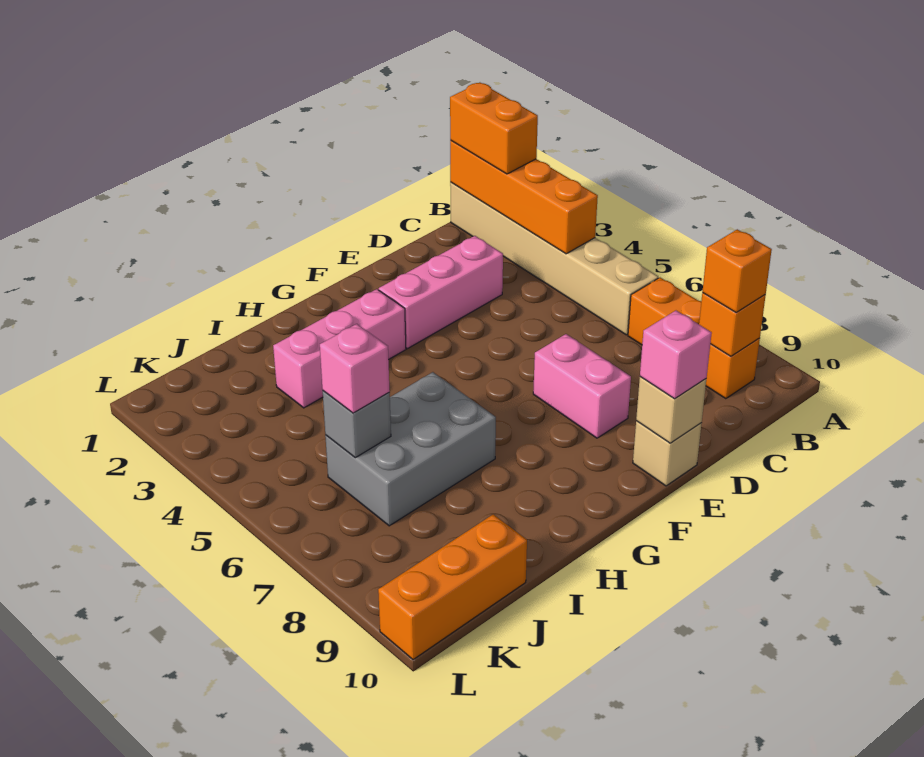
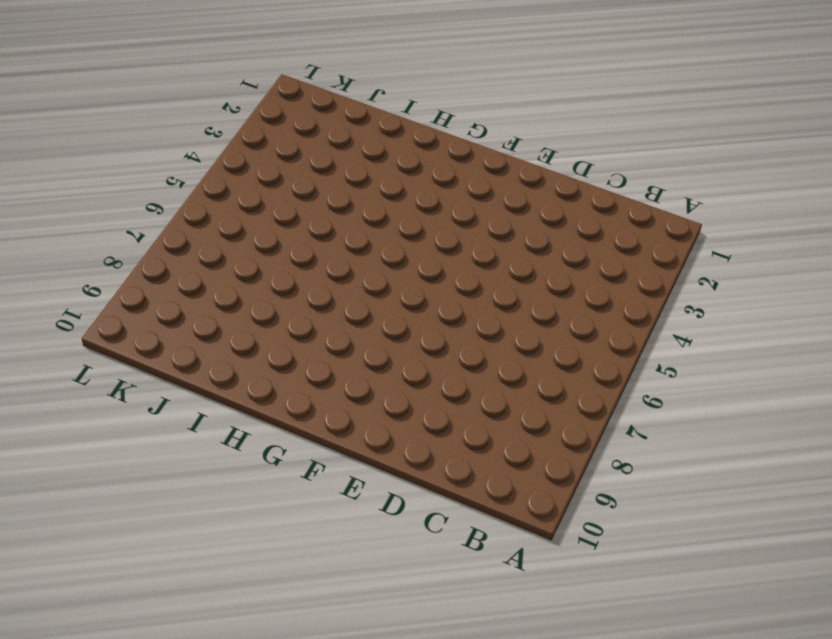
none -> tan brick B1:B6 level 1
none -> orange brick B7:B9 level 1
none -> pink brick D3:F3 level 1

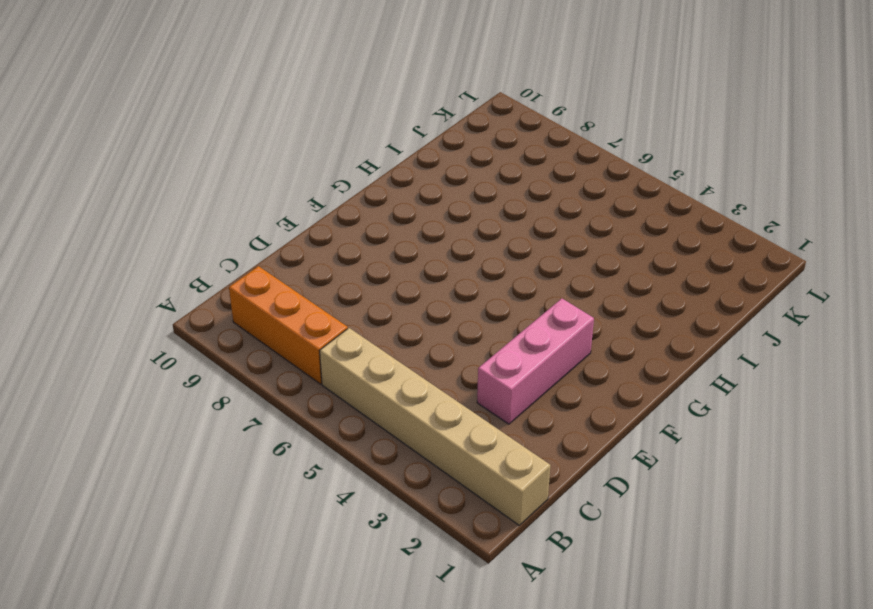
none -> pink brick E7:E8 level 1
none -> tan brick E10 level 1
none -> pink brick G3:I3 level 1

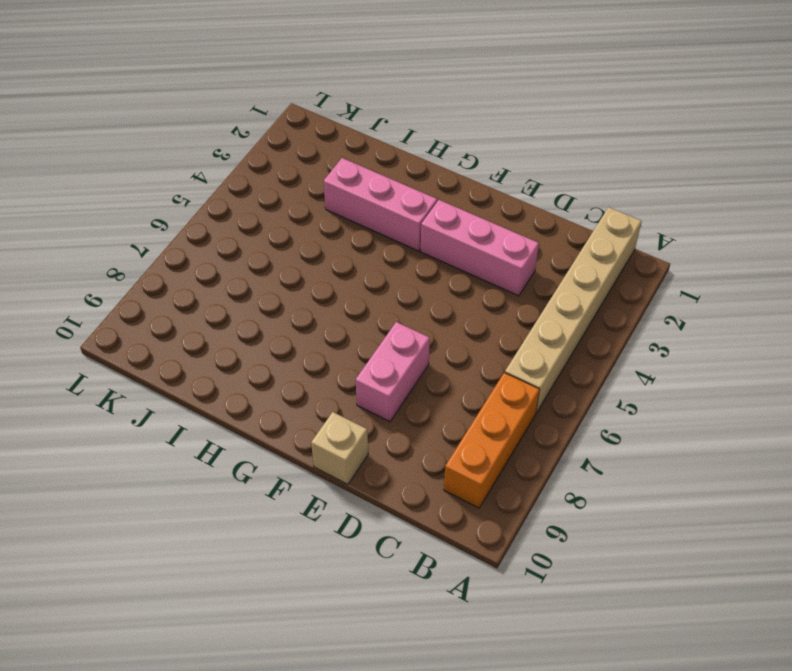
none -> grey brick H6:J7 level 1
none -> orange brick J10:L10 level 1
none -> orange brick B1:B4 level 2

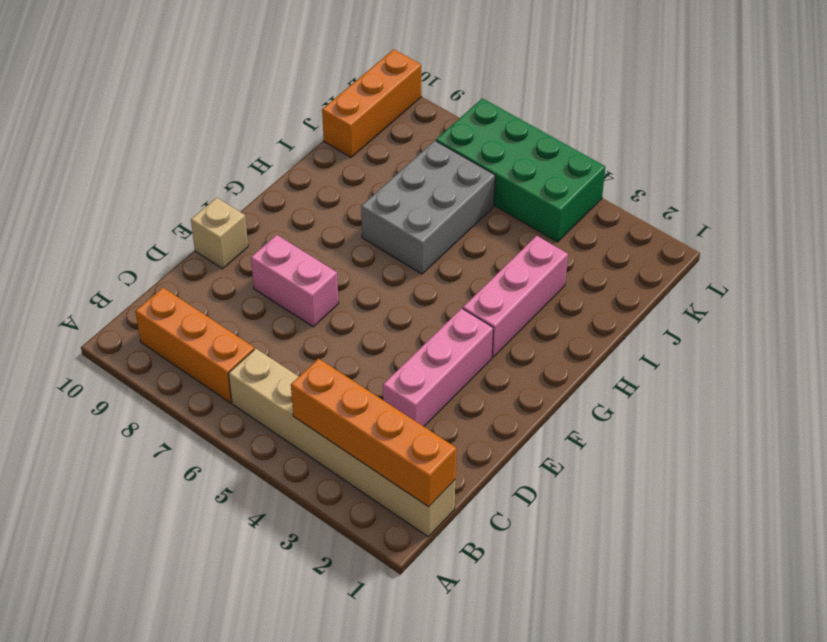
green brick K4:L7 level 1 -> none
none -> orange brick B9 level 2
none -> tan brick E10 level 2
none -> grey brick J6 level 2

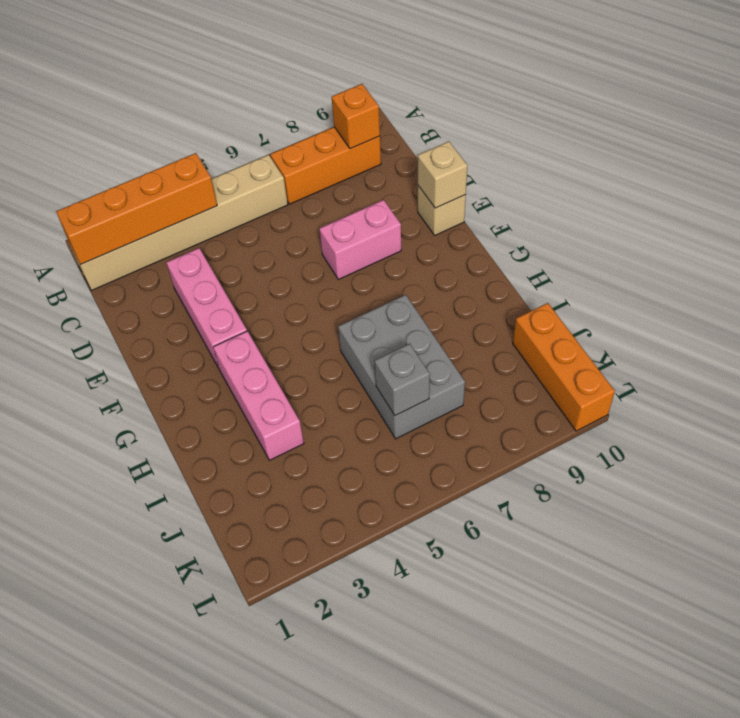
none -> orange brick B1:B2 level 3
none -> orange brick B9 level 3
none -> pink brick E10 level 3

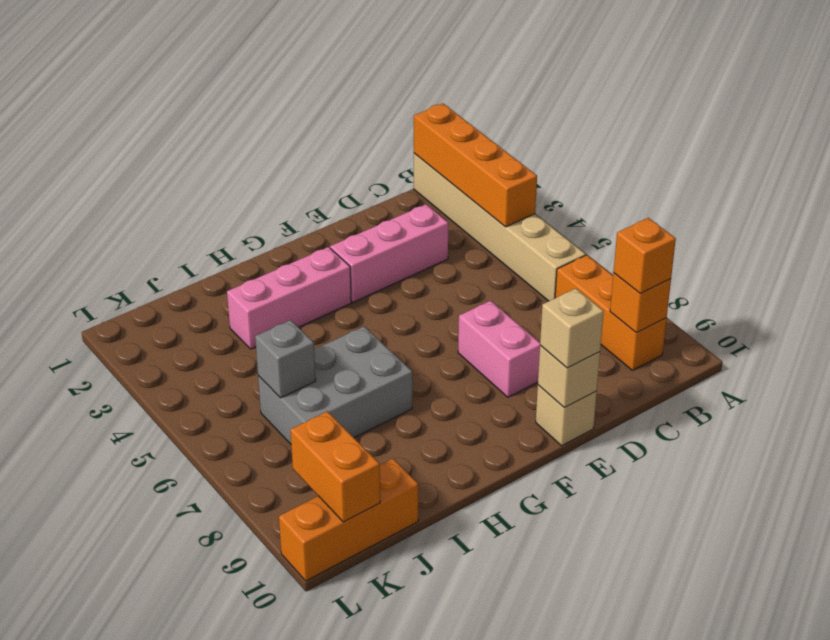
tan brick E10 level 3 -> pink brick E10 level 3
orange brick K9:K10 level 2 -> orange brick B1:B2 level 3
none -> pink brick J6 level 3

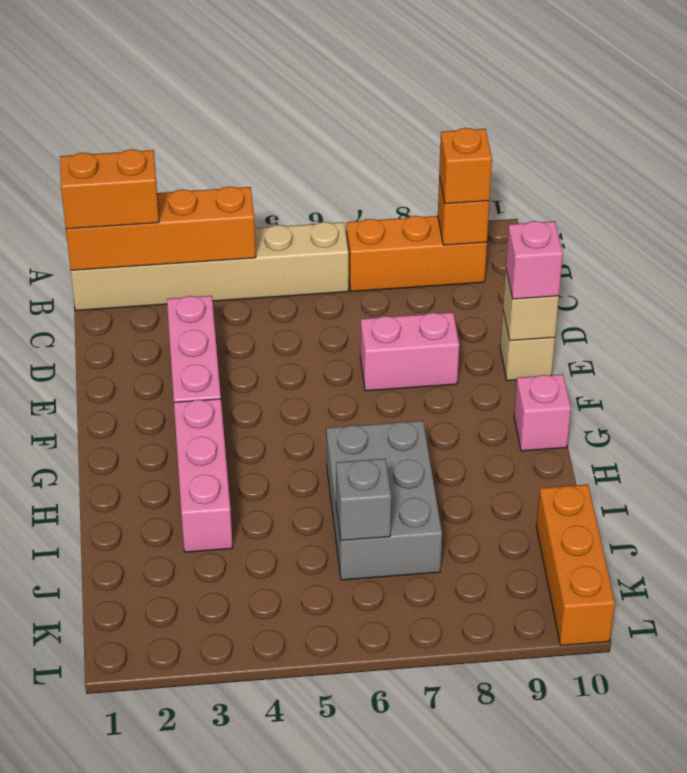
pink brick G10 level 1 -> pink brick J6 level 3

